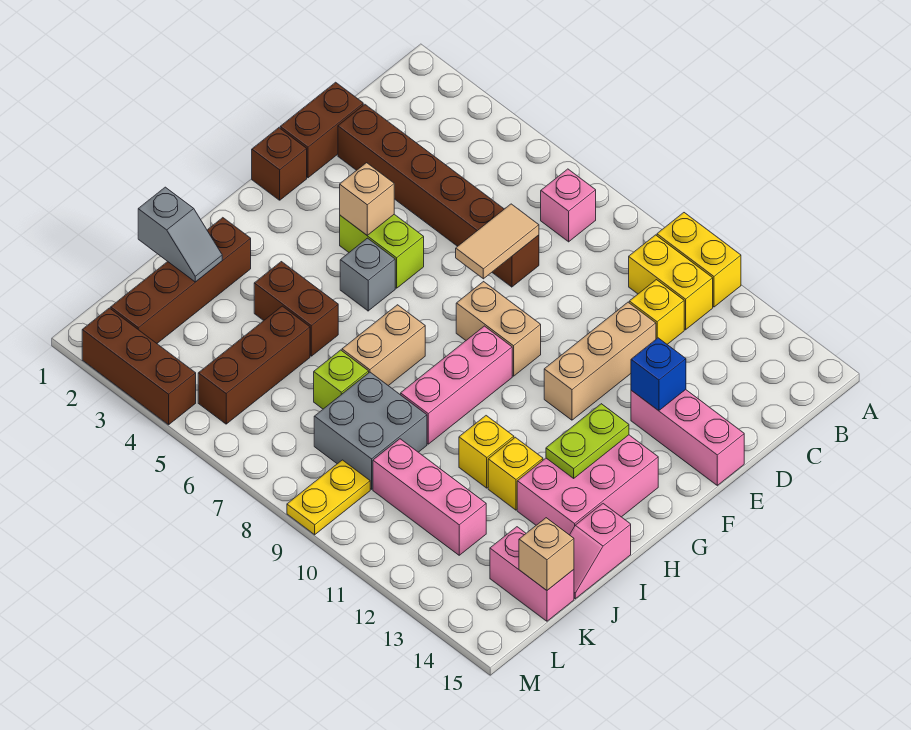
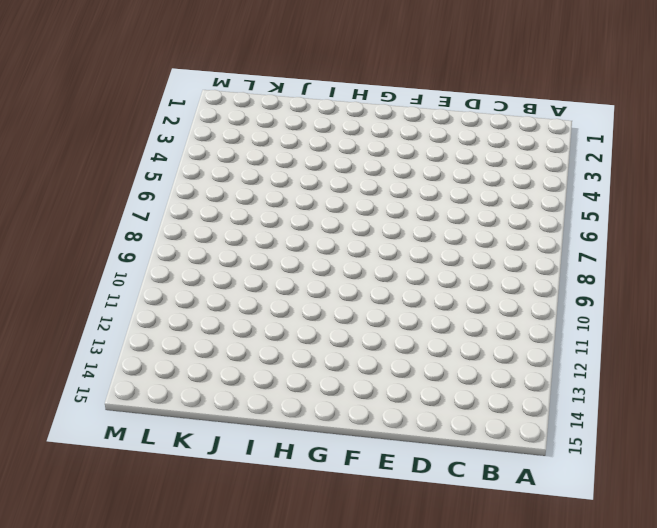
none -> yellow brick A10:A11 level 1
none -> pink brick B7 level 1
none -> yellow brick B10:B11 level 1
none -> yellow brick C11 level 1

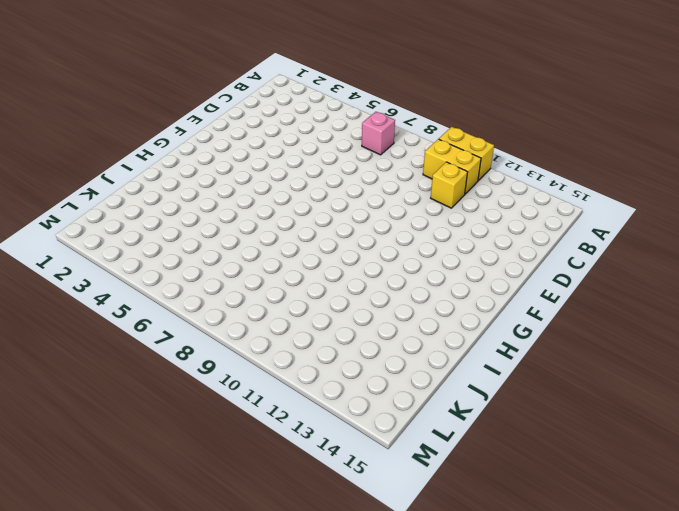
none -> brown brick D1:E1 level 1
none -> brown brick D2:D7 level 1
none -> tan brick D11:F11 level 1
none -> pink brick E13:E15 level 1

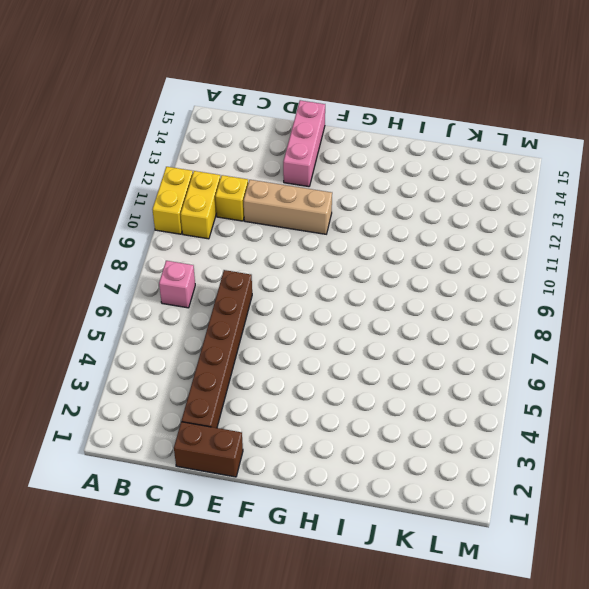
none -> brown brick F1 level 1
none -> lime brick F4:F5 level 1
none -> tan brick F8:F9 level 1
none -> grey brick G5 level 1

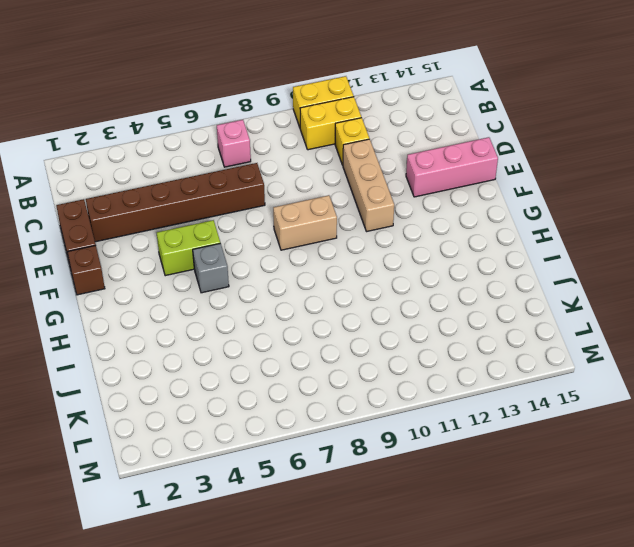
none -> pink brick G9:I9 level 1
none -> pink brick G13:I14 level 1
none -> tan brick H7:I7 level 1
none -> brown brick I2:L2 level 1

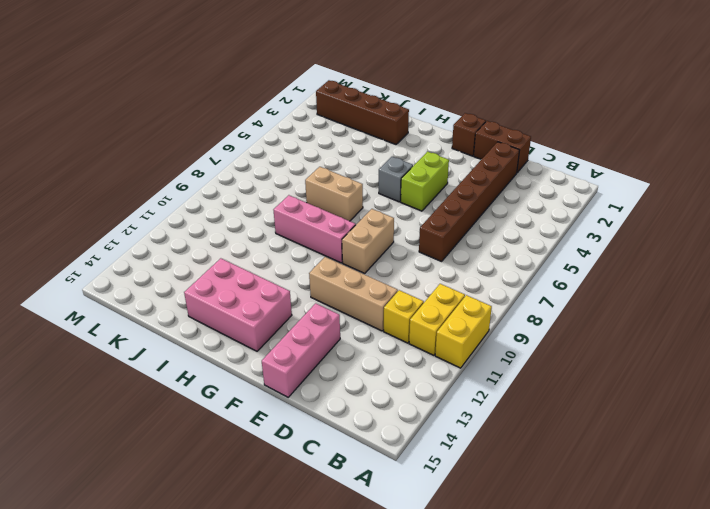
none -> pink brick B7 level 1
none -> brown brick I4:I5 level 1
none -> yellow brick I11 level 1
none -> yellow brick I12 level 1

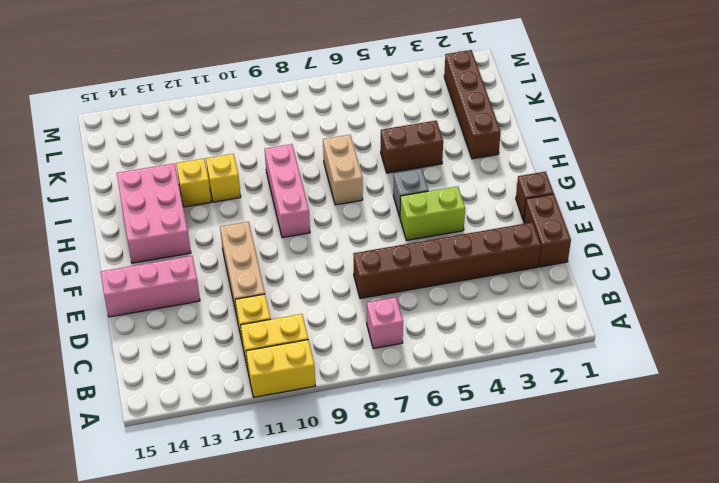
none -> tan brick F8:F9 level 1
none -> pink slope I15:J15 level 1 top I
none -> brown brick J5:L5 level 1
none -> lime brick J7 level 1

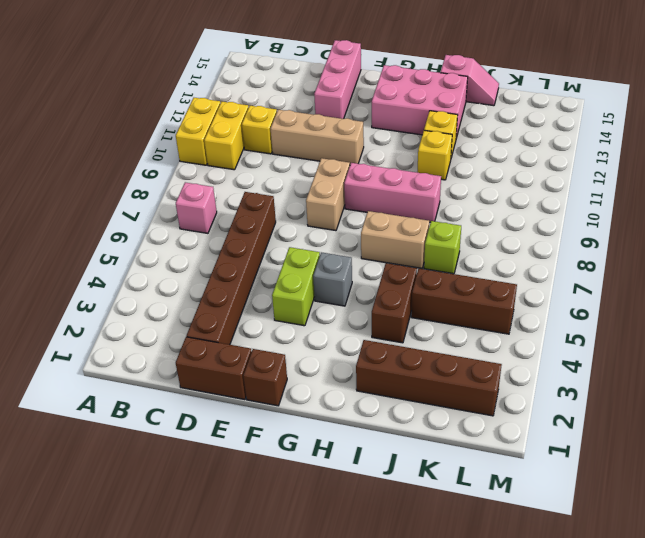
none -> grey brick J8:K9 level 1
none -> pink brick K10:K12 level 1
none -> pink brick K14:K15 level 1
none -> yellow plate L9:M9 level 1

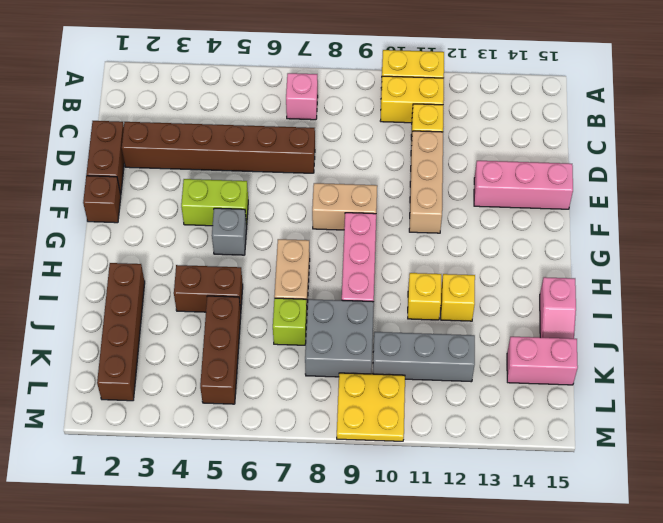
grey brick K10:K12 level 1 -> pink brick K10:K12 level 1
yellow plate L9:M10 level 1 -> yellow plate L9:M9 level 1
none -> pink brick G13:I14 level 1
none -> brown brick M2:M4 level 1
none -> tan tile D7:E7 level 2
none -> blue brick E13 level 2

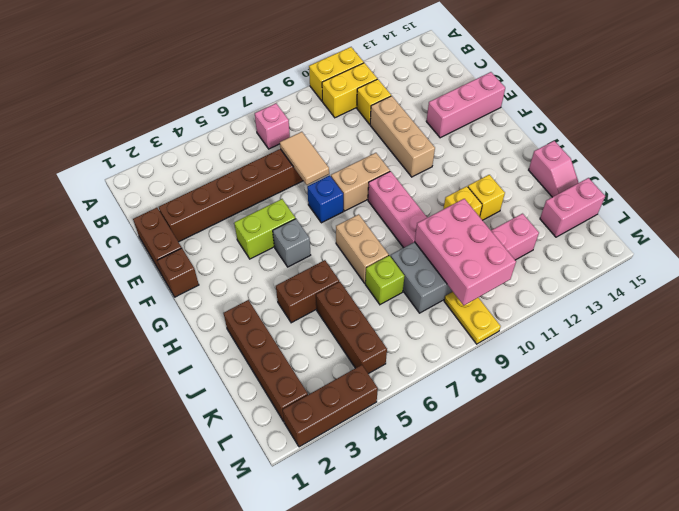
blue brick F7 level 1 -> blue brick E13 level 2
pink brick J9:L10 level 2 -> pink brick G13:I14 level 1
none -> tan brick F4 level 2
none -> lime plate G13:H13 level 2
none -> grey slope J1:J2 level 2 top 1
none -> tan brick K15 level 2

